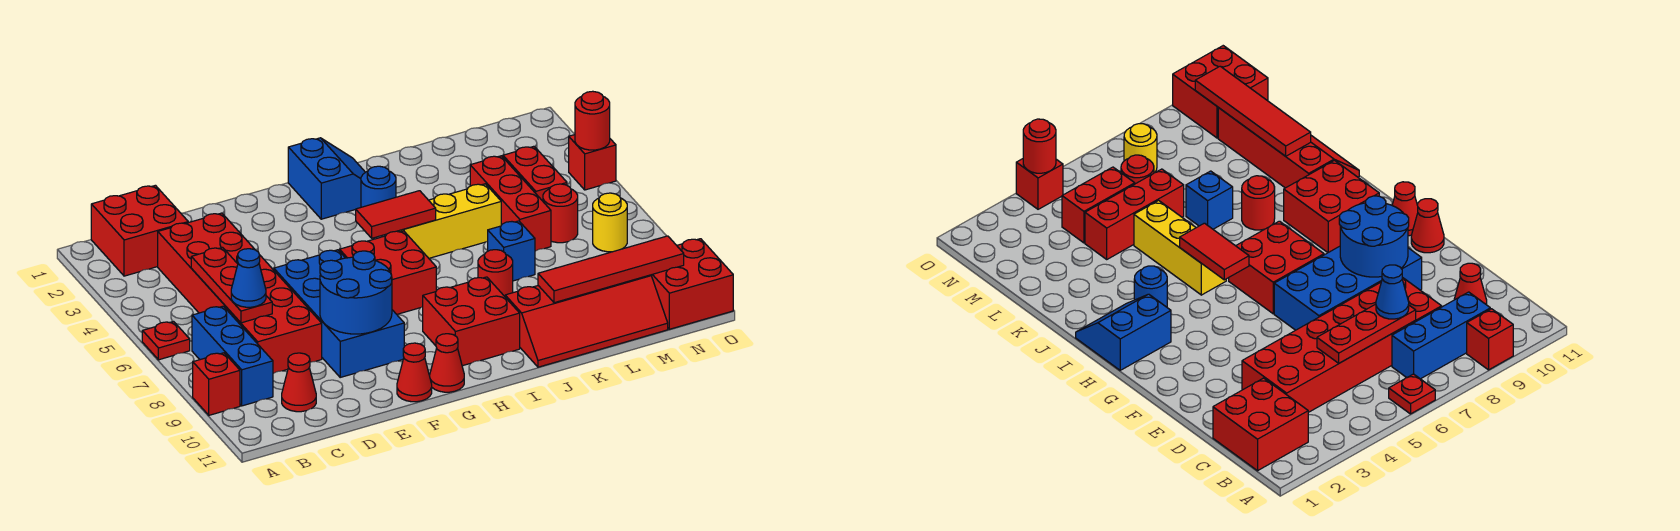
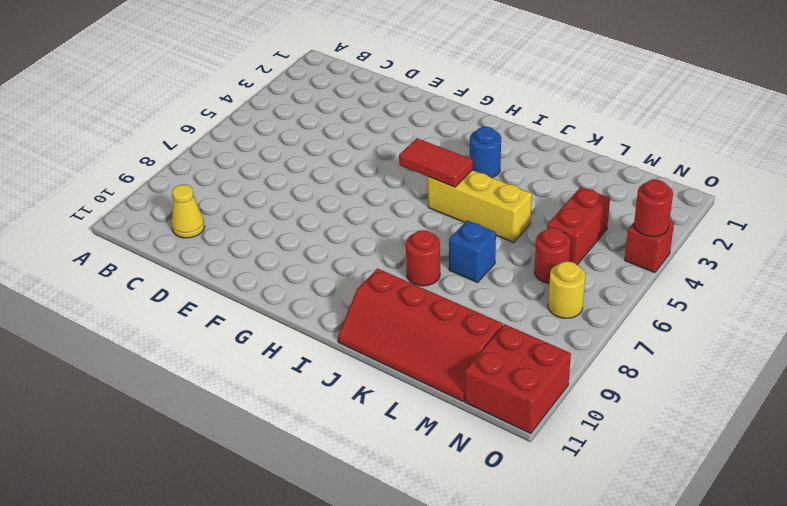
yellow cone C10 level 1 -> red cone C10 level 1
none -> red plate A6 level 1
none -> red brick A9 level 1
none -> red brick B1:C2 level 1

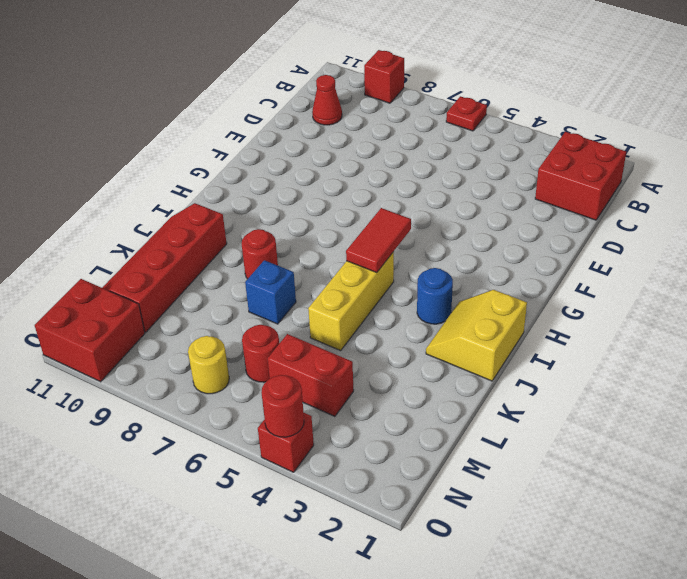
yellow slope I1:J2 level 1 top 1 -> blue slope H1:I2 level 1 top H
none -> blue brick B7:B9 level 1
none -> red brick C3:D8 level 1
none -> blue brick E6:F9 level 1

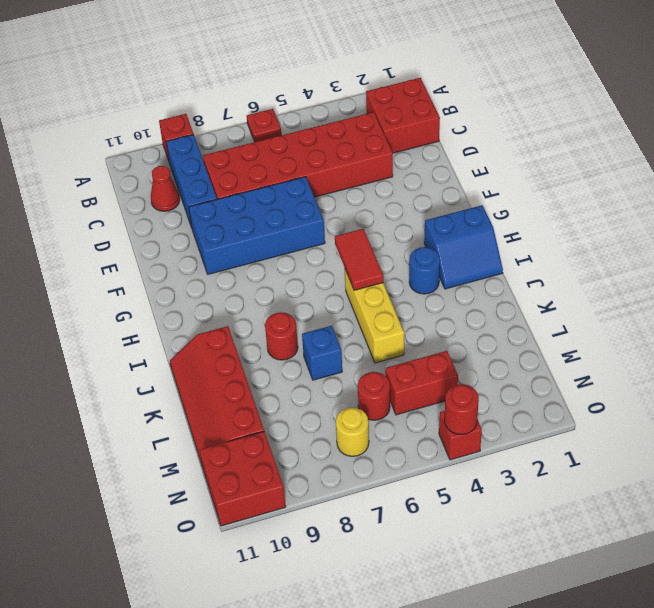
blue brick B9:D9 level 1 -> blue brick B7:B9 level 1
none -> red cone F11 level 1
none -> red brick G6:H7 level 1
none -> red cone G11 level 1

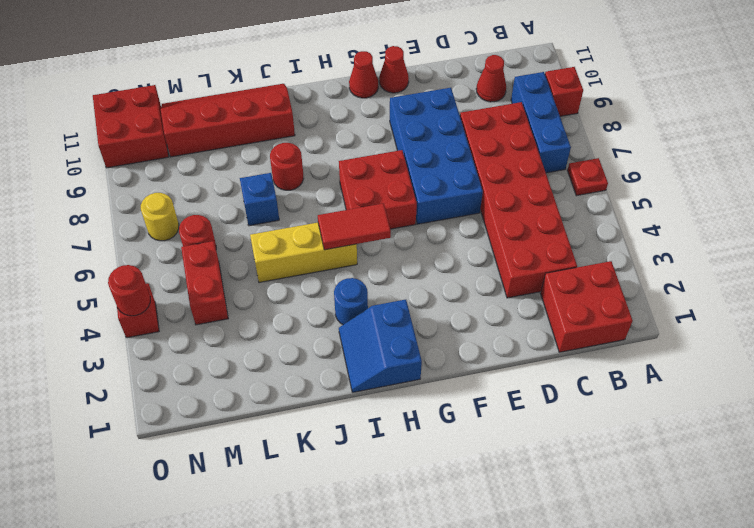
none -> red brick H9:I10 level 1
none -> red brick L4:L6 level 1
none -> red plate C5:C7 level 2

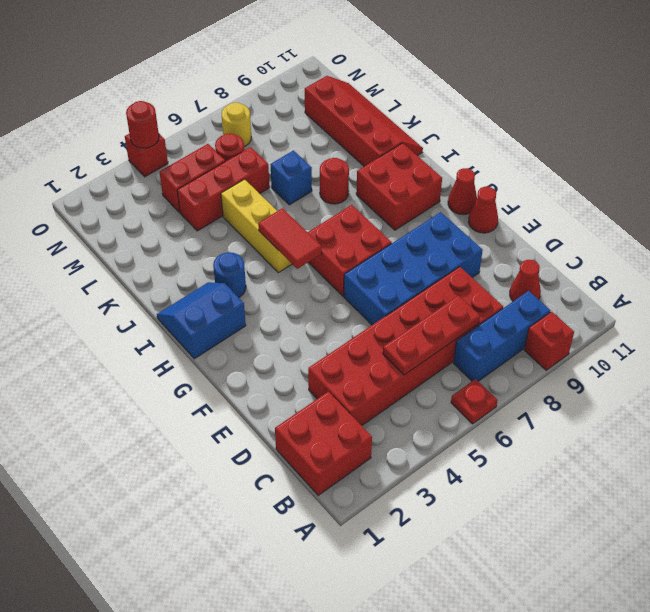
none -> red brick N10:O11 level 1
none -> blue round brick E8:F9 level 2
none -> red tile K10:N10 level 2

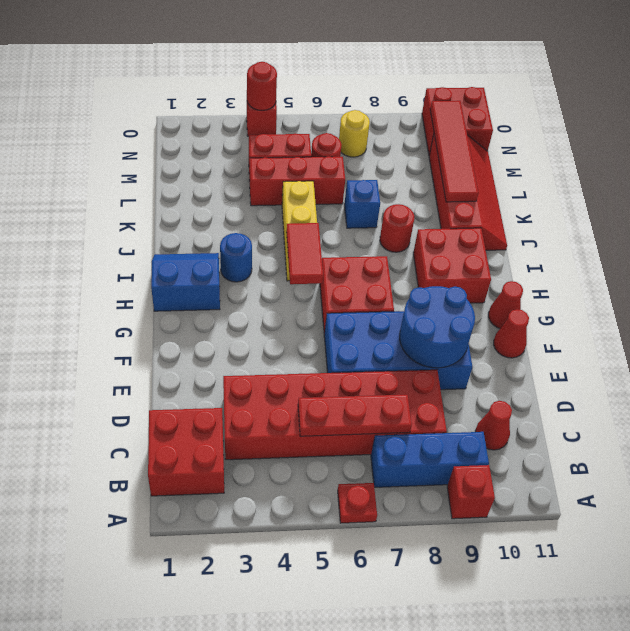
none -> blue cone C7 level 3

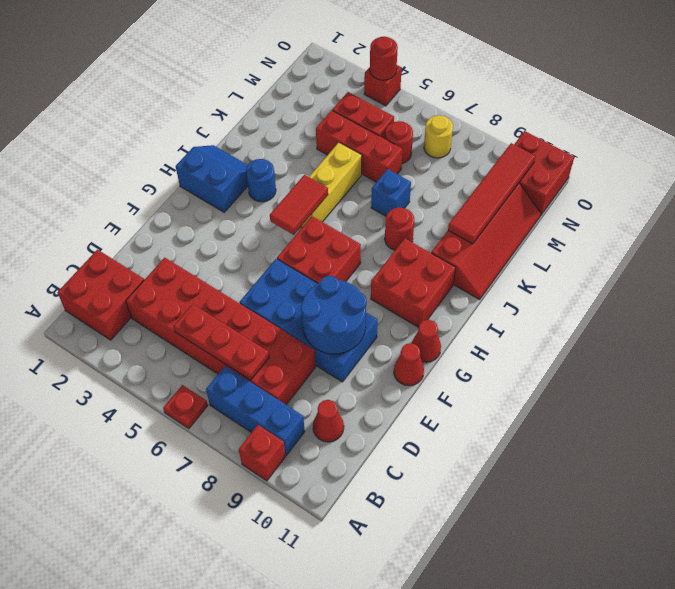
none -> blue cone C7 level 3

